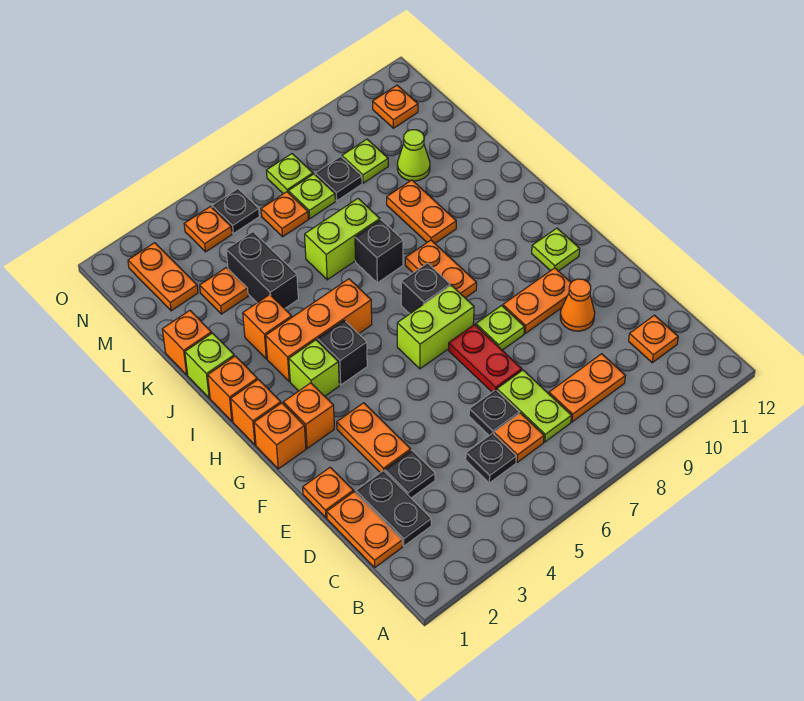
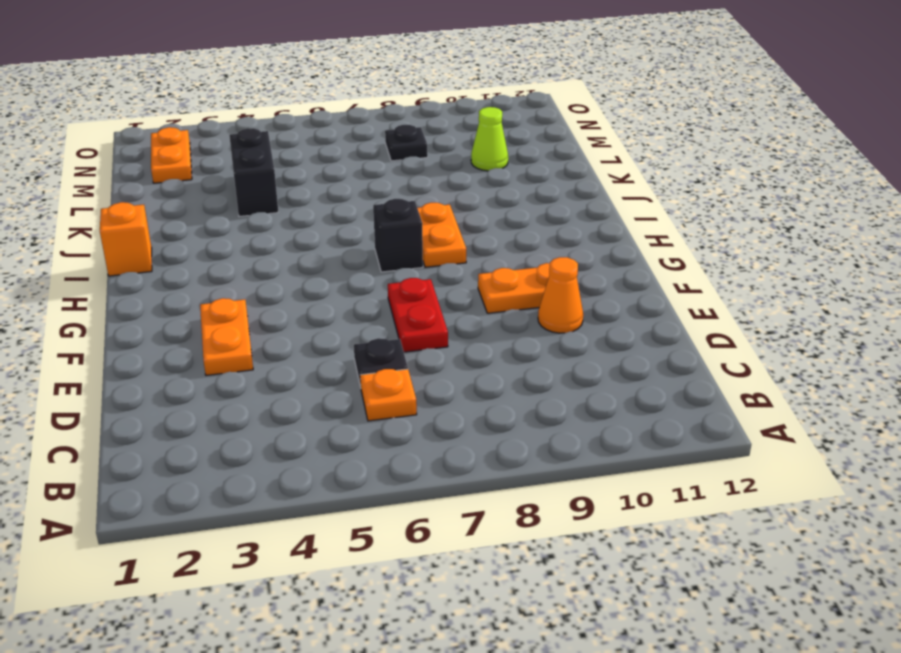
none -> orange plate C1:D1 level 1
none -> black plate C2:D2 level 1
none -> black plate C5 level 1
none -> lime plate C7:D7 level 1

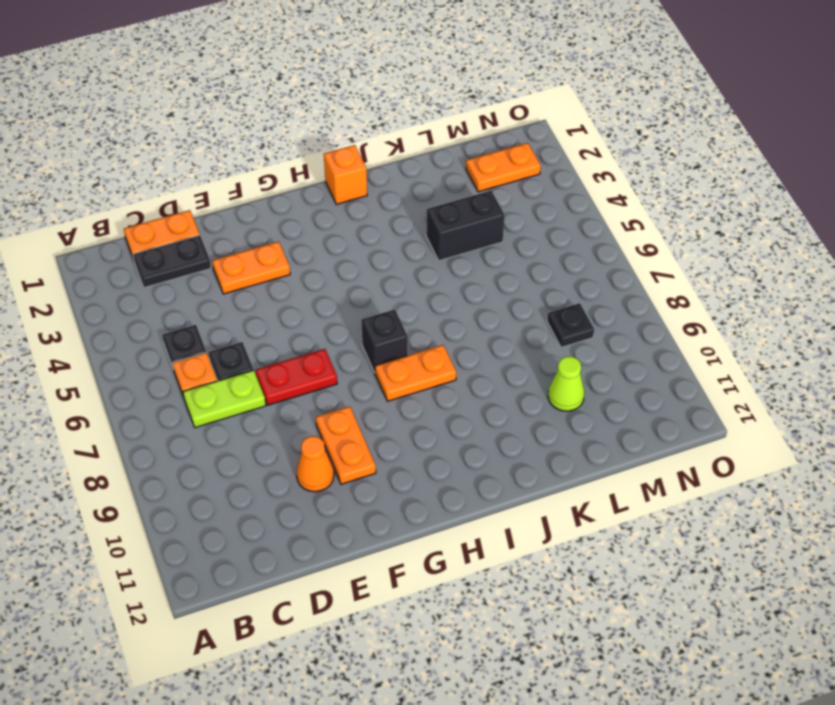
none -> orange plate C8:C9 level 1
none -> orange plate C11 level 1
none -> black plate D3 level 1
none -> orange plate E1 level 1

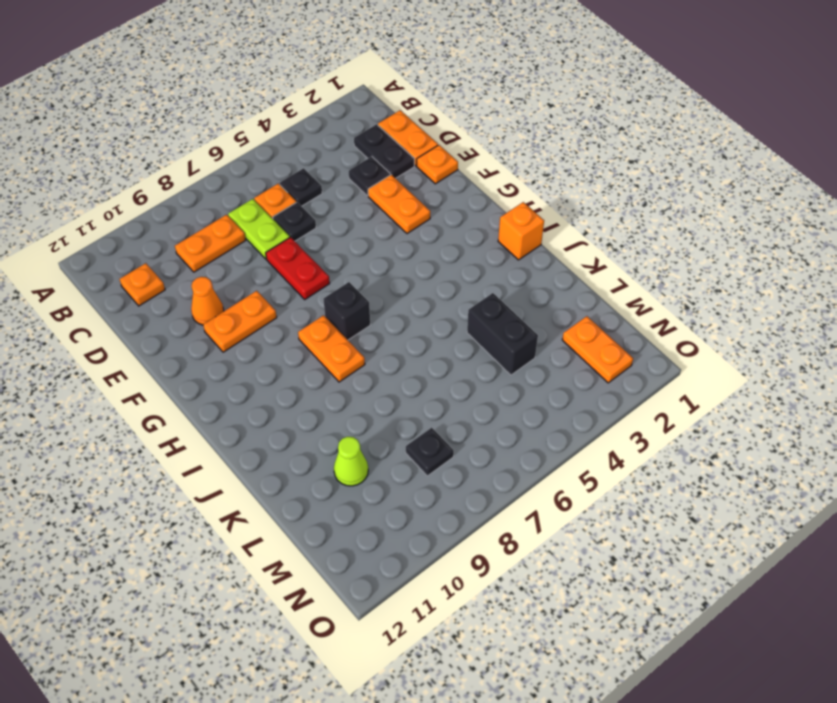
none -> lime plate F8 level 1
none -> orange brick G1 level 1
none -> orange brick G2 level 1
none -> lime brick G6:G7 level 1

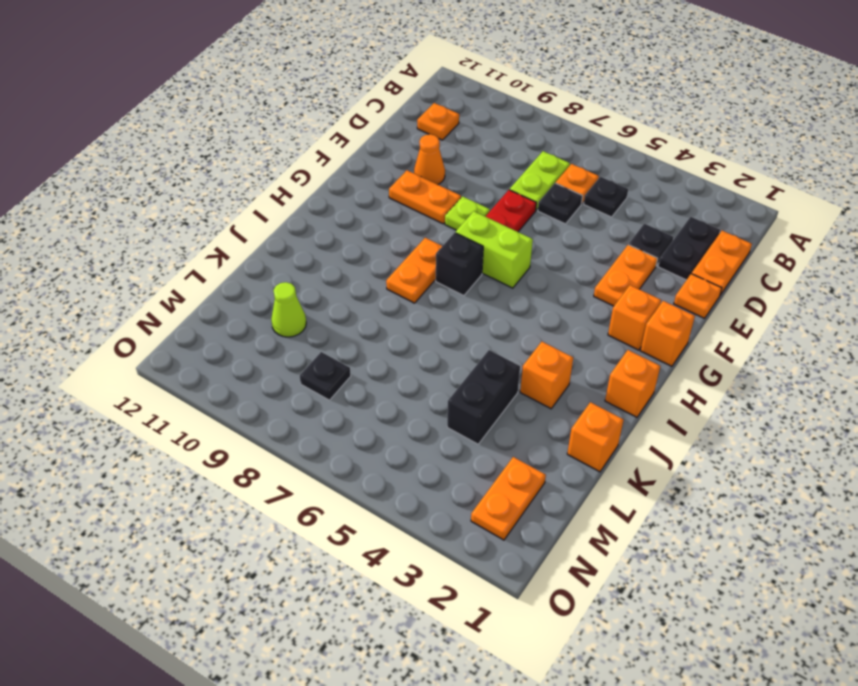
none -> orange plate C8:C9 level 1
none -> lime plate G11 level 1
none -> orange brick H1 level 1
none -> lime brick H3 level 1

